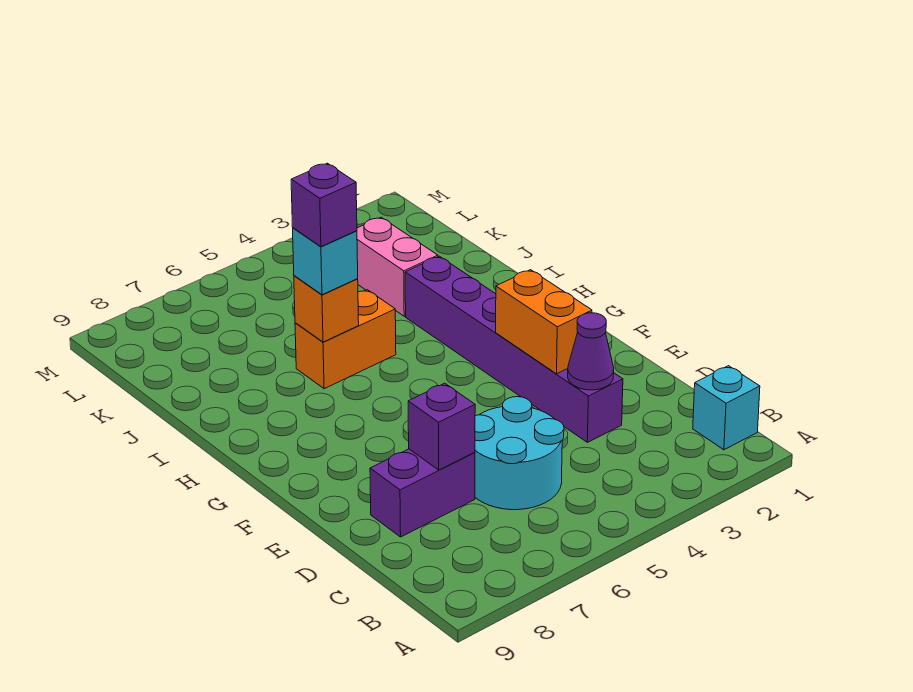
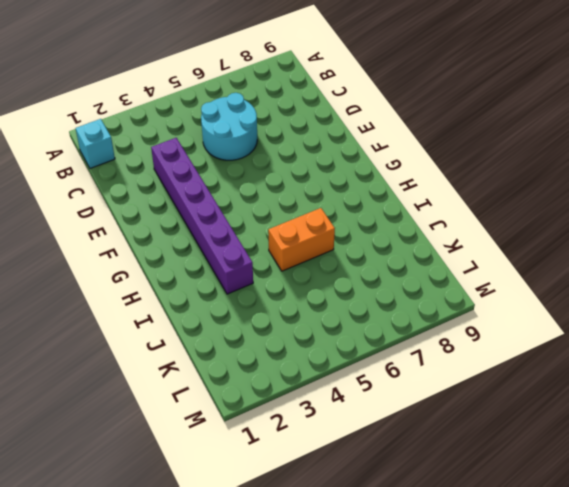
none -> purple brick D7:D8 level 1
none -> pink brick J3:K3 level 1
none -> purple cone D3 level 2

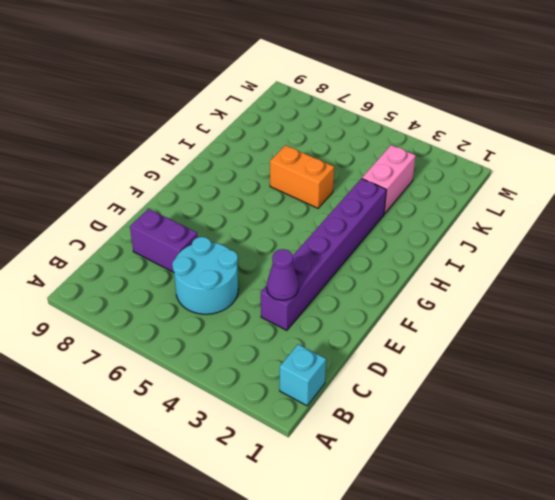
none -> purple brick D7 level 2
none -> orange brick E3:F3 level 2
none -> orange brick I6 level 2

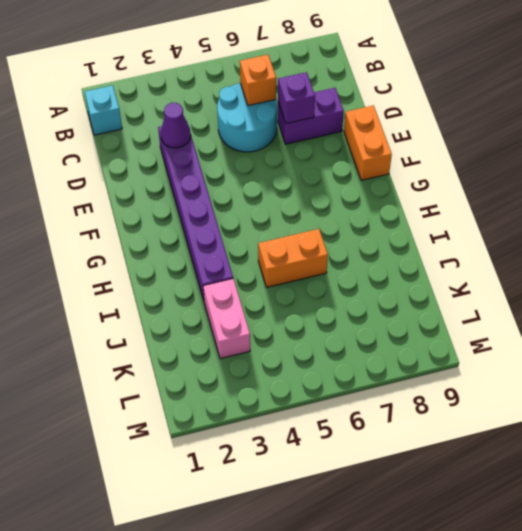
orange brick C6 level 2 -> orange brick I6 level 2
orange brick E9:F9 level 1 -> orange brick E3:F3 level 2
none -> cyan brick I6 level 3
none -> purple brick I6 level 4

